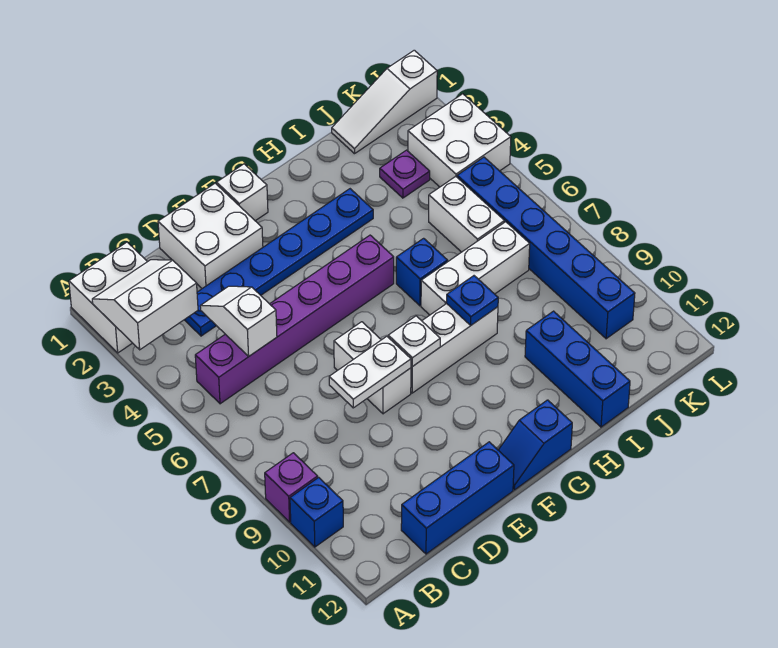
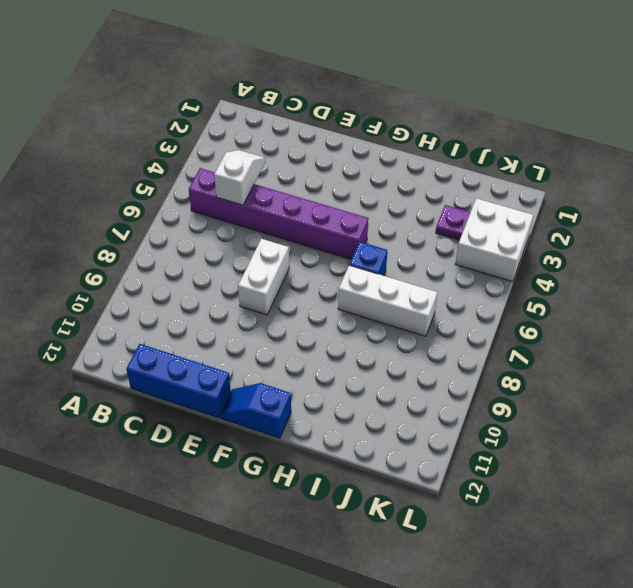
none -> white brick A1:B2 level 1
none -> purple brick A9 level 1
none -> blue brick A10 level 1

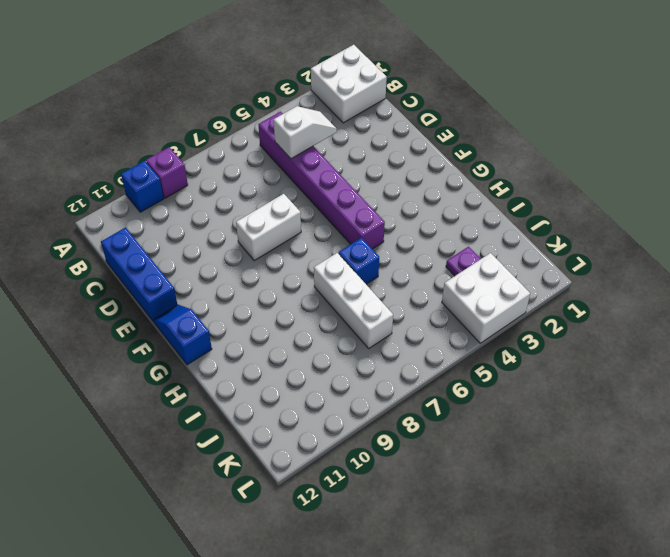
none -> blue plate C3:H3 level 1
none -> white brick D1:E2 level 1
none -> white brick F1 level 1

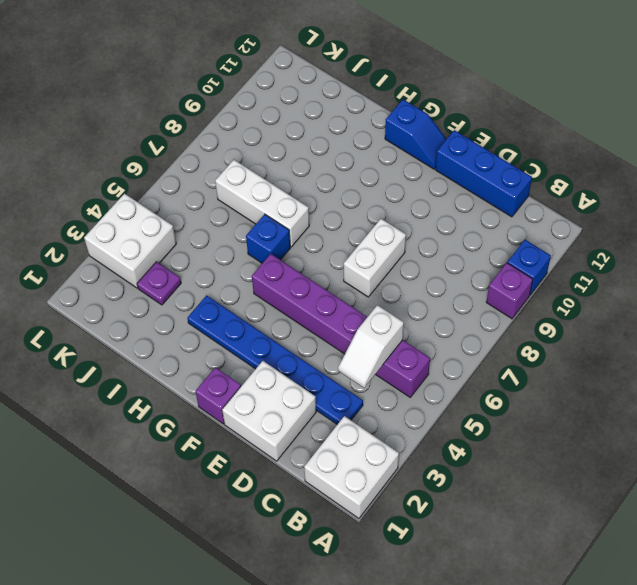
purple brick F1 level 1 -> white brick F1 level 1
none -> white brick F8:H8 level 1
none -> blue brick I10:I12 level 1
none -> white slope J1:L1 level 1 top L

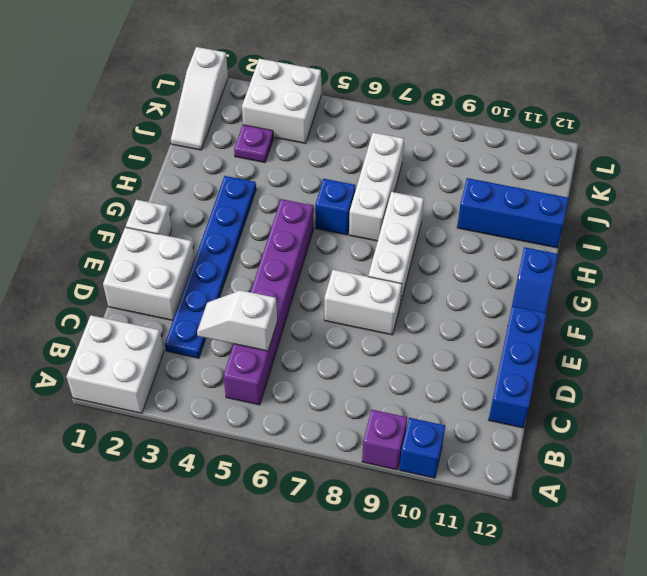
none -> white brick J5:J6 level 1
none -> blue brick K5:K10 level 1
none -> white slope A2:B3 level 2 top 3

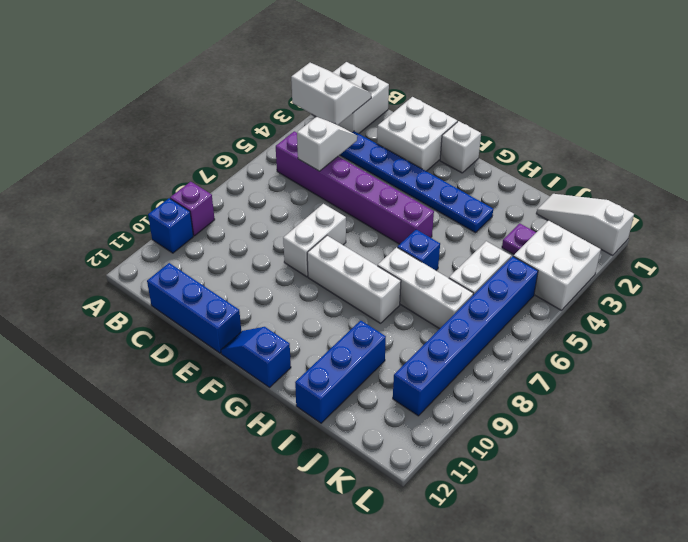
none -> white plate D8:E8 level 2
none -> white plate F8 level 2
none -> blue plate H8 level 2

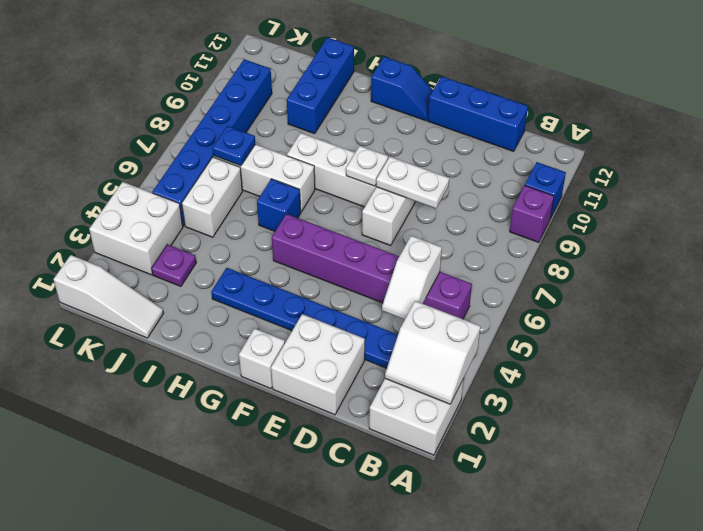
blue plate J7 level 2 -> blue plate H8 level 2

